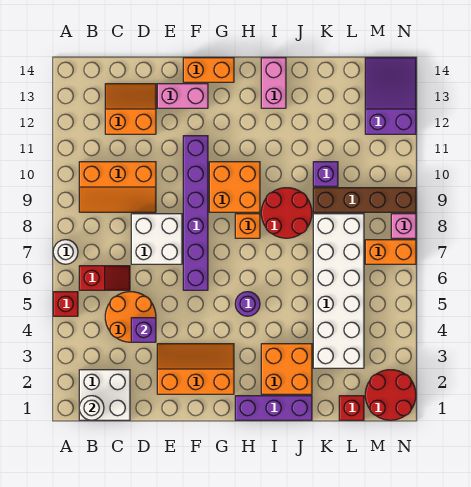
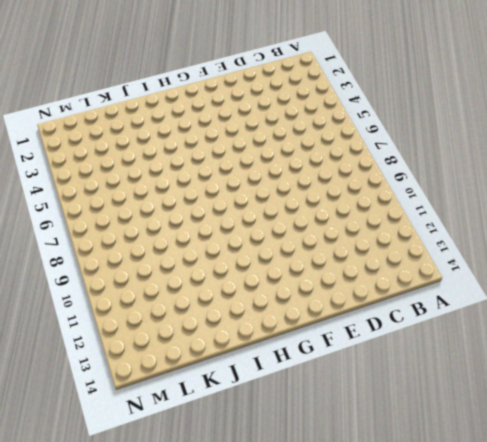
none -> red brick A5 level 1
none -> white round brick A7 level 1
none -> white brick B1:C2 level 1

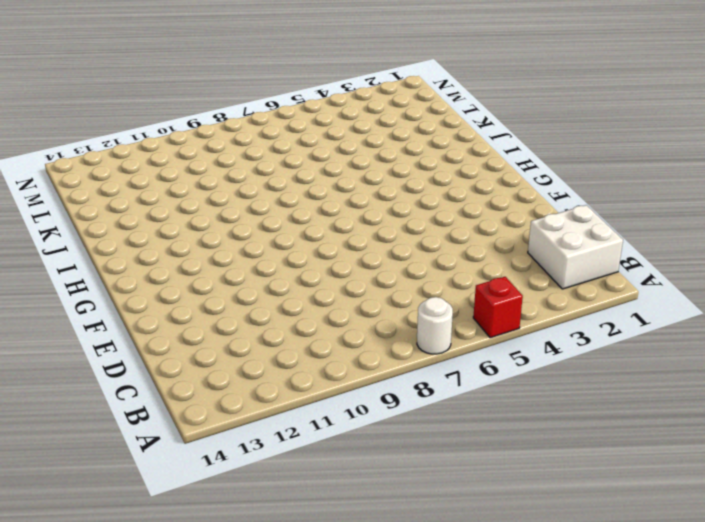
none -> red slope B6:C6 level 1 top B
none -> orange slope B9:D10 level 1 top 10
none -> orange round brick C4:D5 level 1

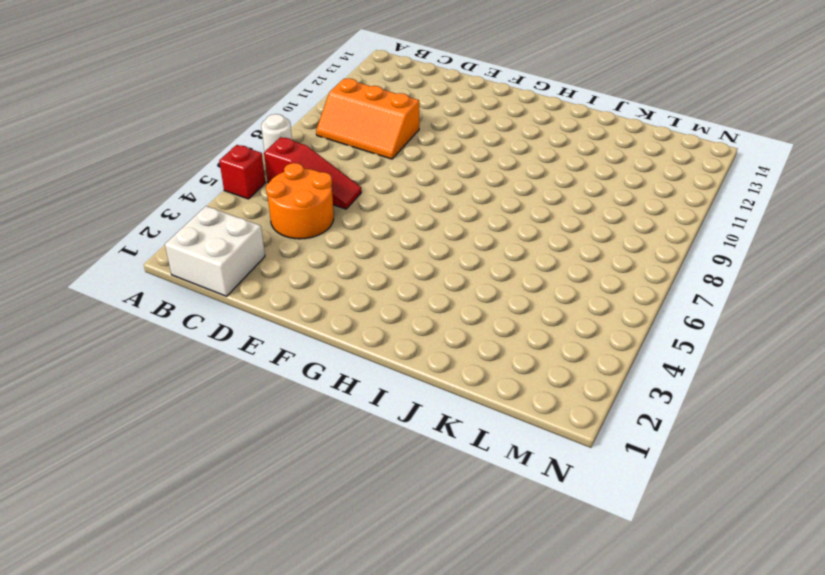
red slope B6:D6 level 1 top B -> red slope B6:C6 level 1 top B
none -> orange slope C12:D13 level 1 top 12
none -> white brick D7:E8 level 1
none -> orange slope E2:G3 level 1 top 2

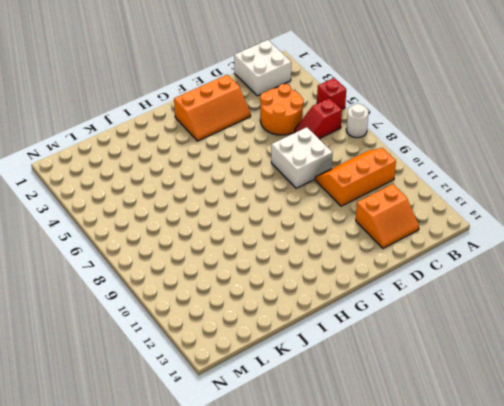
none -> pink brick E13:F13 level 1
none -> purple brick F6:F11 level 1
none -> orange brick F14:G14 level 1

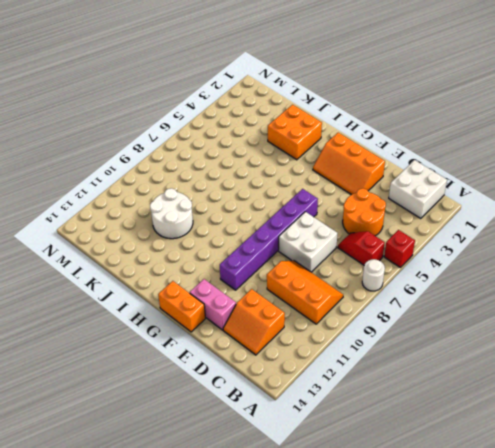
white round brick J10:K11 level 1 -> purple brick K10 level 1
none -> orange brick G9:H10 level 1
none -> purple brick H1:J1 level 1
none -> purple round brick H5 level 1

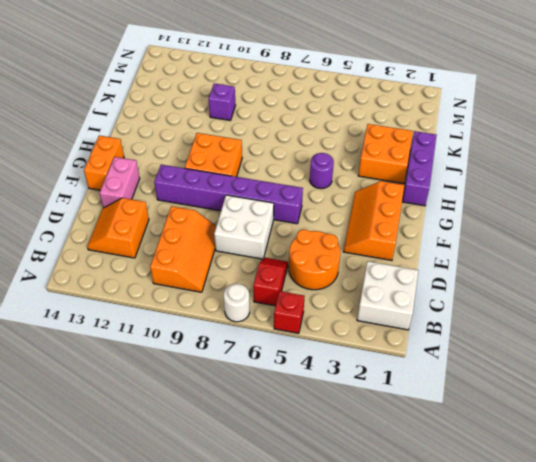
none -> orange brick H8 level 1
none -> red round brick I8:J9 level 1
none -> pink brick I13:I14 level 1

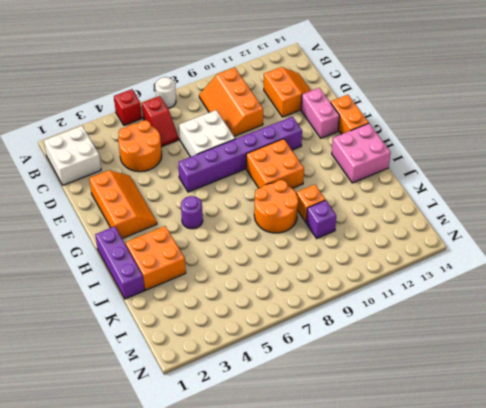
pink brick H13:I14 level 1 -> pink brick I13:I14 level 1
orange round brick I8:J9 level 1 -> red round brick I8:J9 level 1
orange brick J10 level 1 -> orange brick H8 level 1
none -> white brick K3:L8 level 1
none -> brown brick K9:N9 level 1
none -> red brick L1 level 1

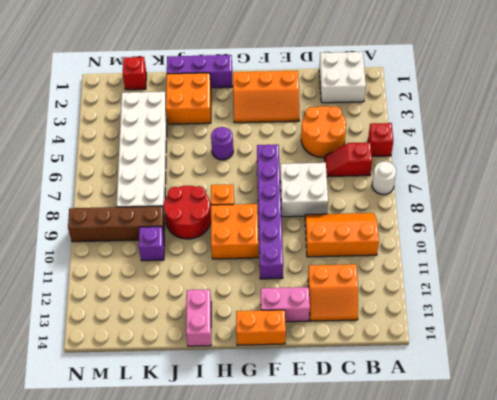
none -> red round brick M1:N2 level 1
none -> orange brick M7:N7 level 1
none -> purple slope M12:N14 level 1 top 12

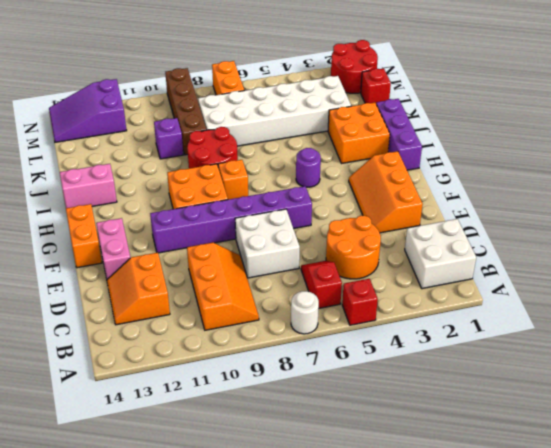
none -> pink brick N8 level 1
none -> white round brick B1 level 2
none -> purple brick D4 level 2

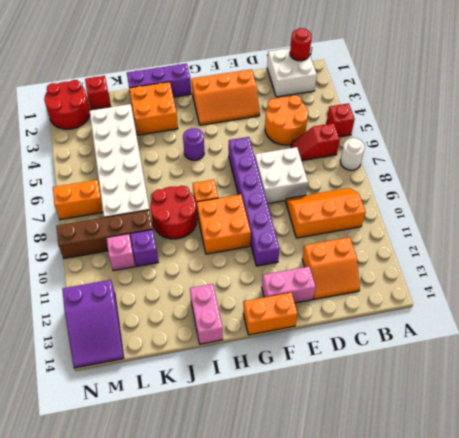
red round brick B1 level 2 -> white round brick B1 level 2
pink brick L10 level 1 -> pink brick N8 level 1
none -> purple brick D4 level 2

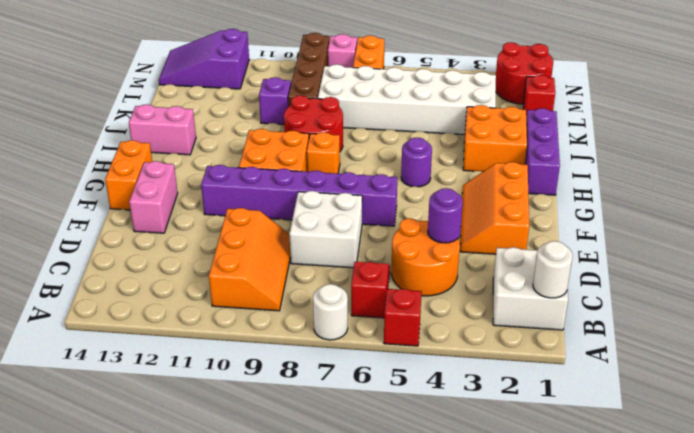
purple round brick D4 level 2 -> purple brick D4 level 2
none -> orange slope C12:D13 level 1 top 12

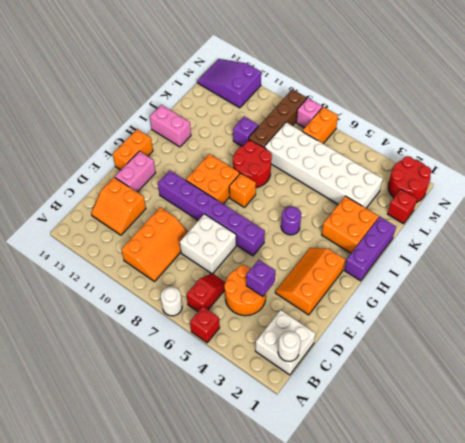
orange slope C12:D13 level 1 top D -> orange slope C12:D13 level 1 top 12

